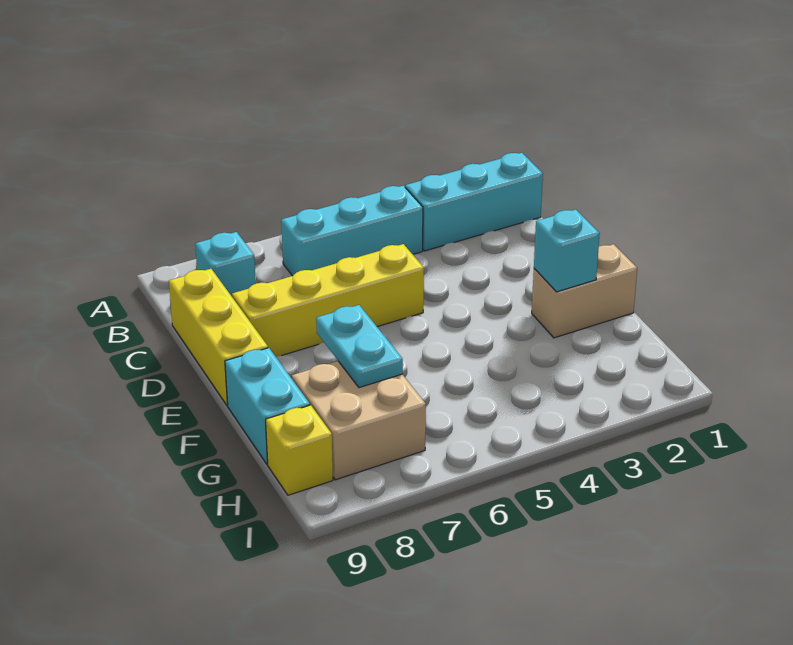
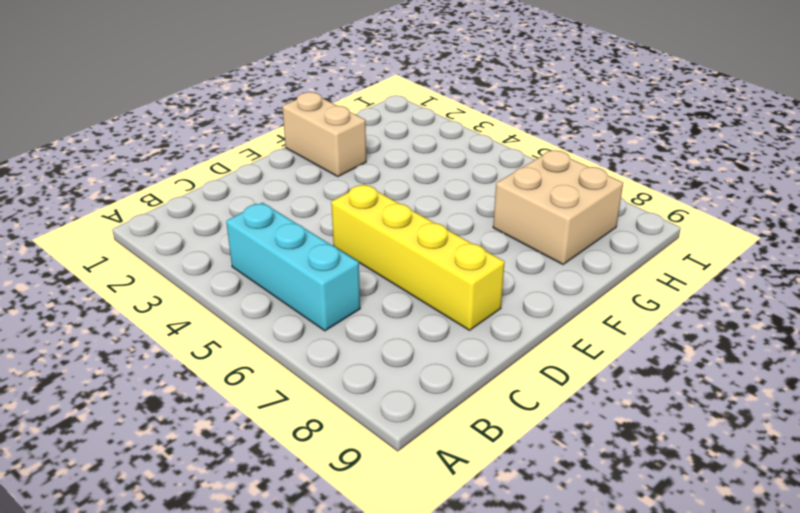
none -> cyan brick B1:B3 level 1
none -> cyan brick B8 level 1

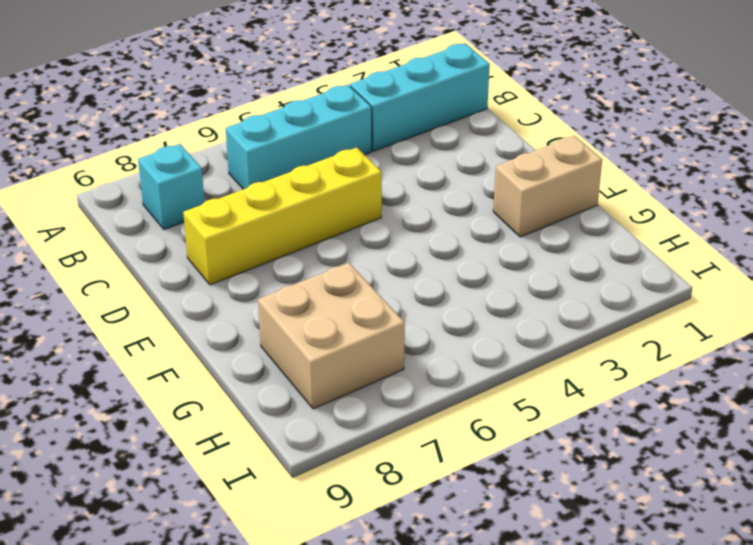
none -> yellow brick C9:E9 level 1
none -> cyan brick F9:G9 level 1

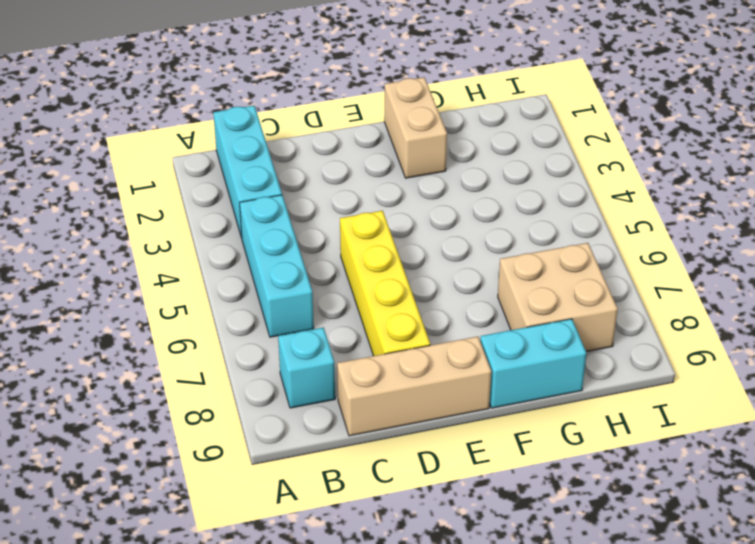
tan brick C9:E9 level 1 -> yellow brick C9:E9 level 1
none -> yellow brick H9 level 1
none -> cyan brick F2 level 2

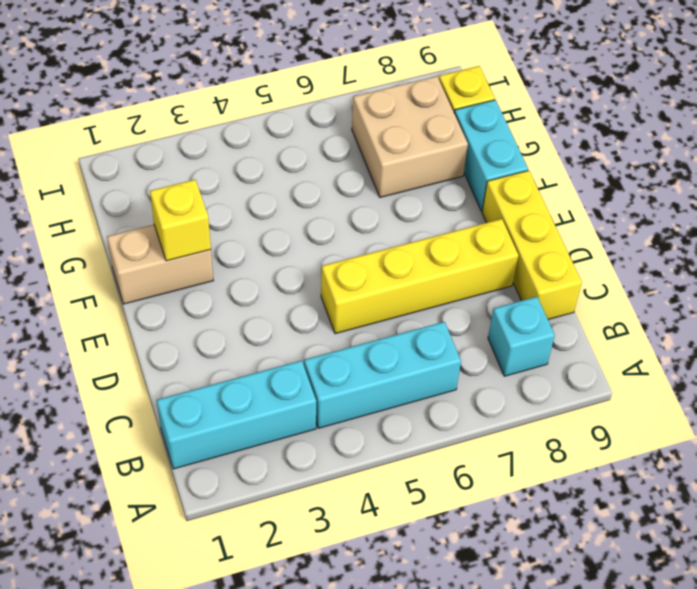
yellow brick F2 level 2 -> cyan brick F2 level 2
none -> cyan plate F7:G7 level 2

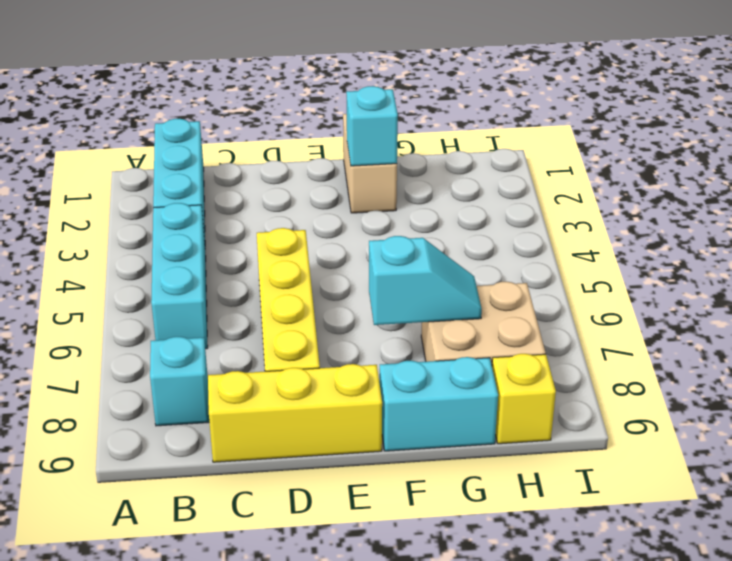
cyan slope F7:G7 level 2 top F -> cyan plate F7:G7 level 2

